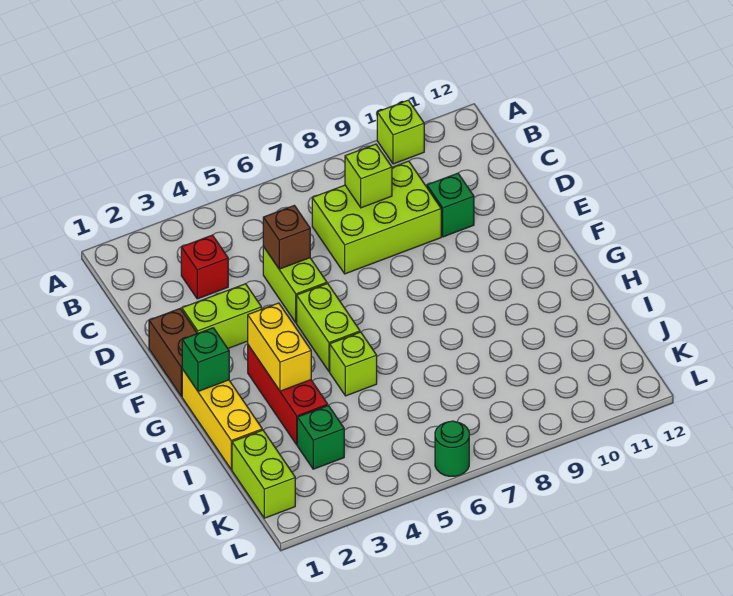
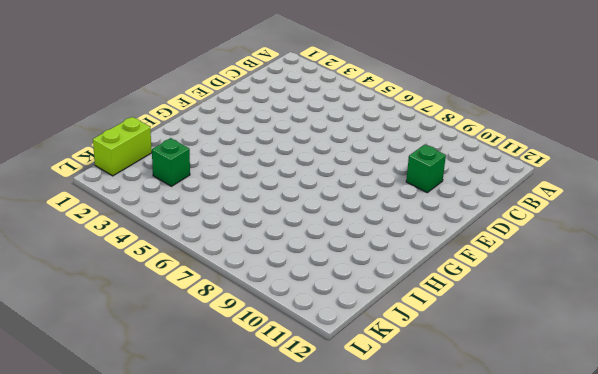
none -> lime brick A10 level 1
none -> red brick C3 level 1
none -> lime brick C7:D9 level 1

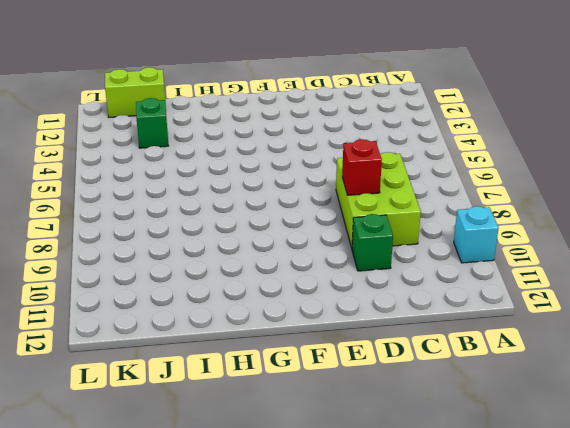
cyan brick A10 level 1 -> lime brick A10 level 1
red brick D8 level 2 -> red brick C3 level 1
none -> lime brick D5:E5 level 1
none -> brown brick E1:F1 level 1
none -> lime brick E2:E3 level 1

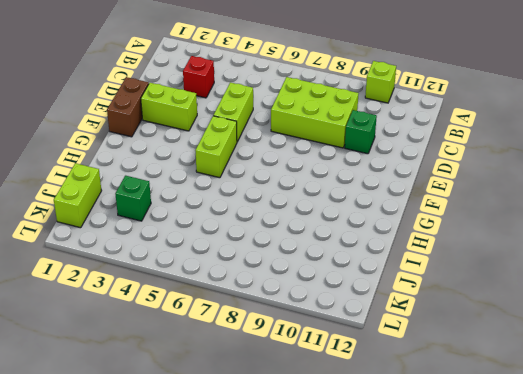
none -> yellow brick G1:I1 level 1
none -> red brick G3:I3 level 1
none -> lime brick H5 level 1

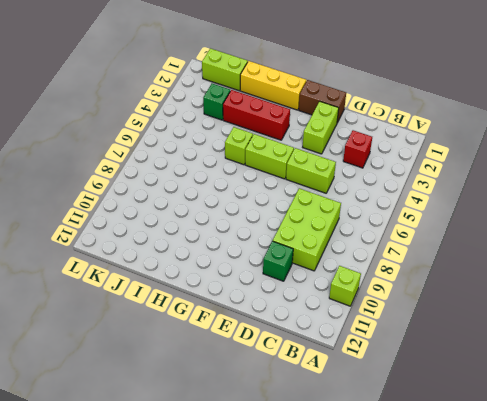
none -> green round brick L6 level 1
none -> lime brick C8 level 2
none -> brown brick D5 level 2

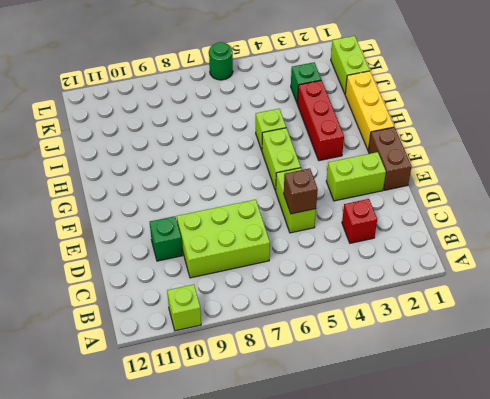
none -> lime brick C8 level 2
none -> green brick G1 level 2
none -> yellow brick G3:H3 level 2

